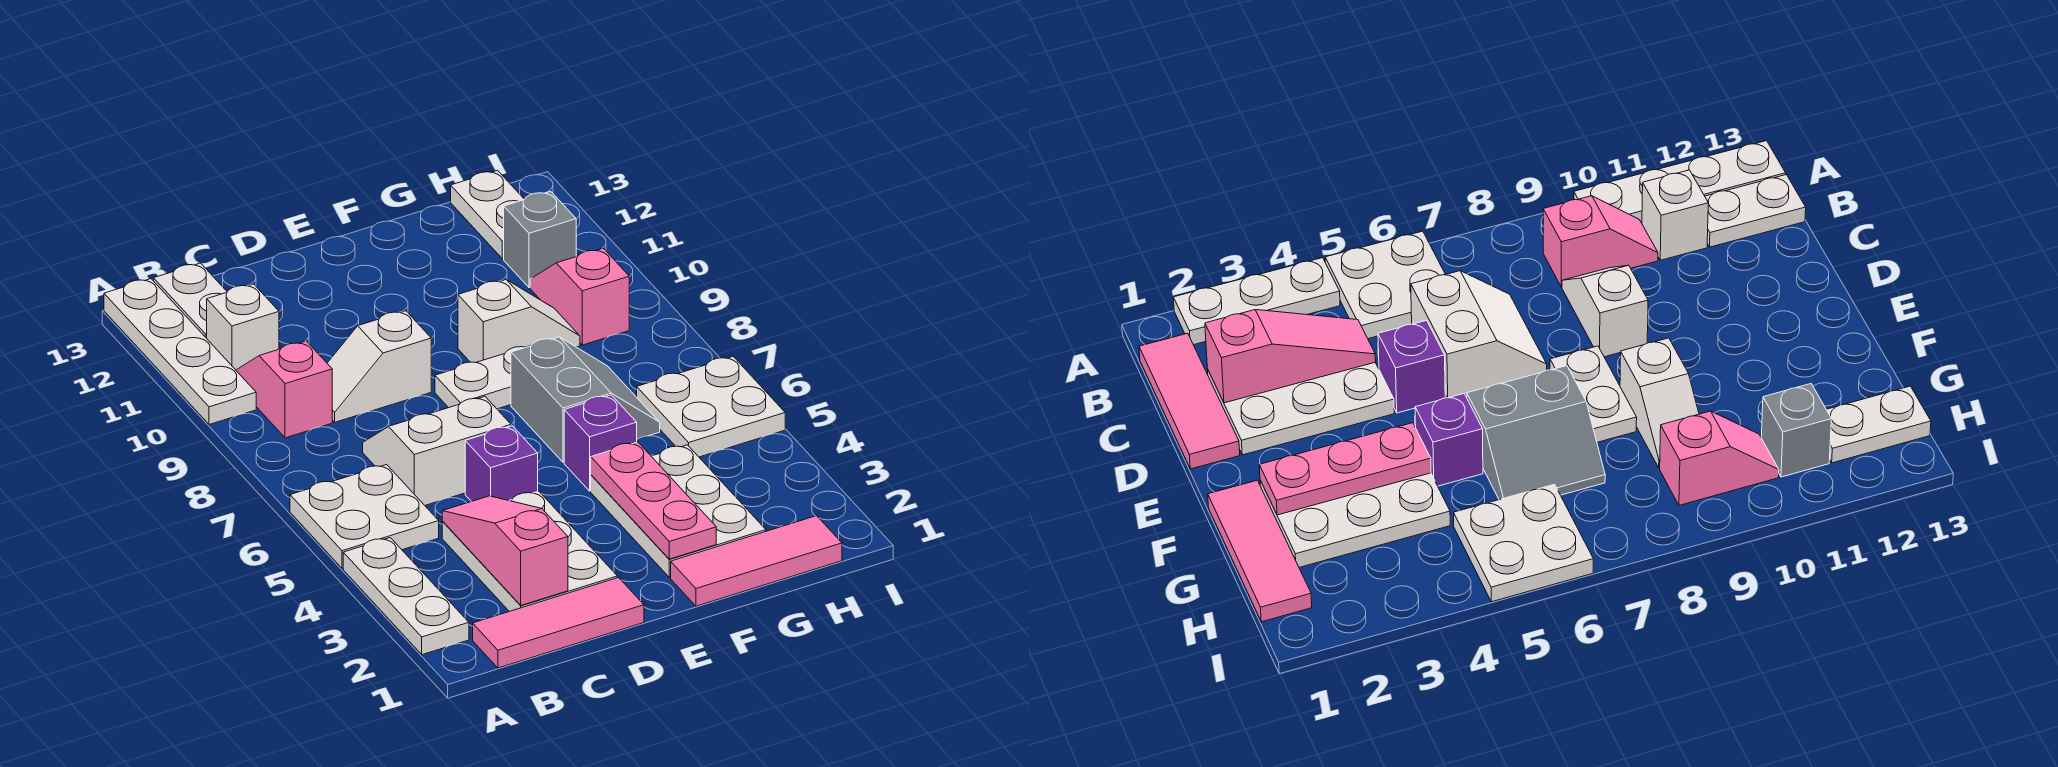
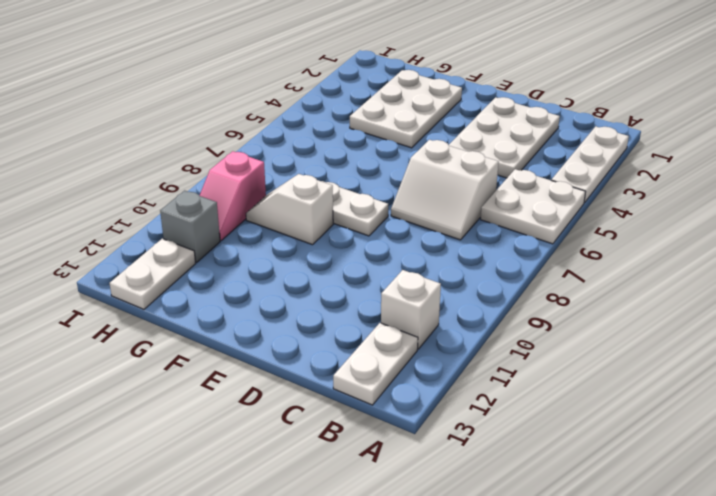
none -> white plate A10:A13 level 1
none -> pink tile B1:D1 level 1
none -> pink slope B9:B10 level 1 top 9

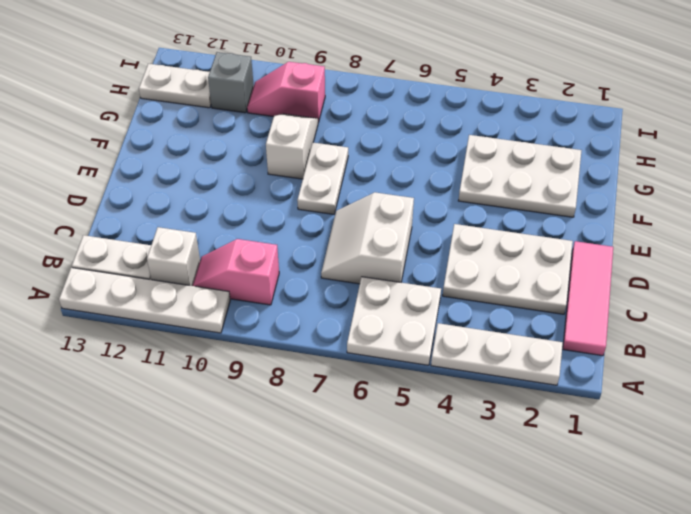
none -> white slope C9:D9 level 1 top D
none -> purple brick D5 level 1
none -> pink tile F1:H1 level 1

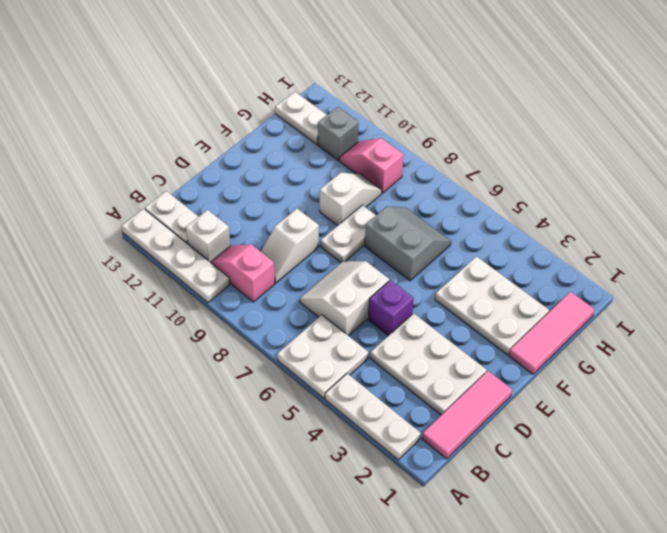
none -> purple brick F5 level 1
none -> white plate H5:I6 level 1
none -> pink slope C2:C4 level 2 top 2

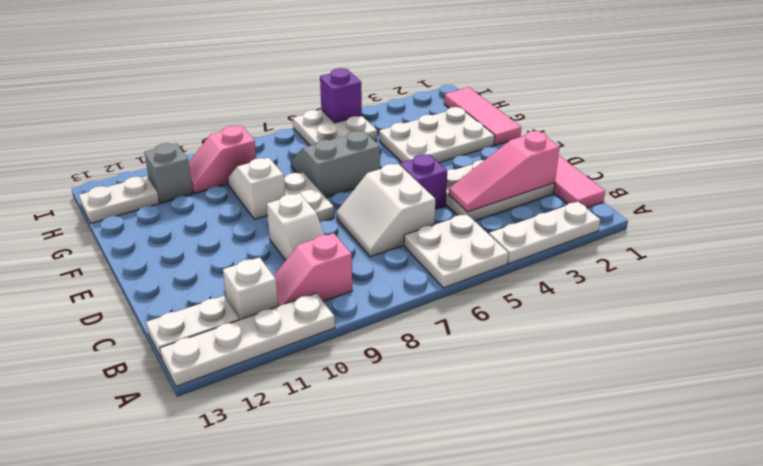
purple brick I5 level 2 -> purple brick F5 level 1
none -> pink plate F2:F4 level 2

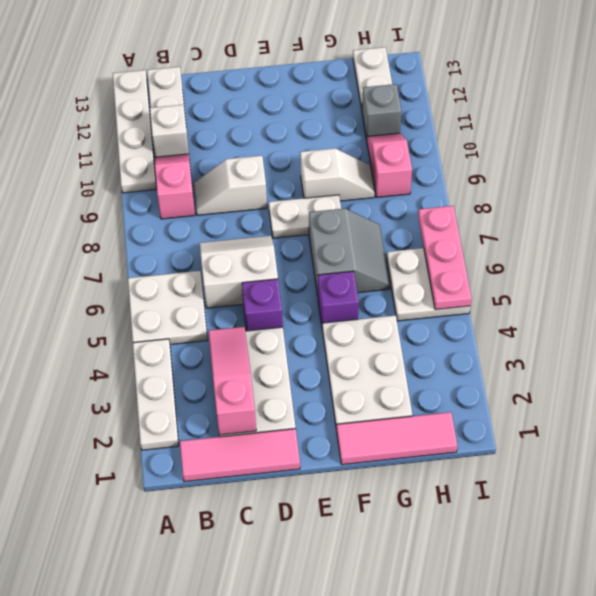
pink plate I5:I7 level 2 -> pink plate F2:F4 level 2

